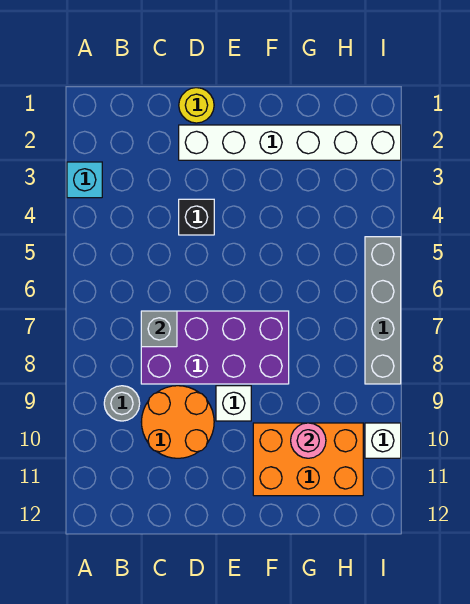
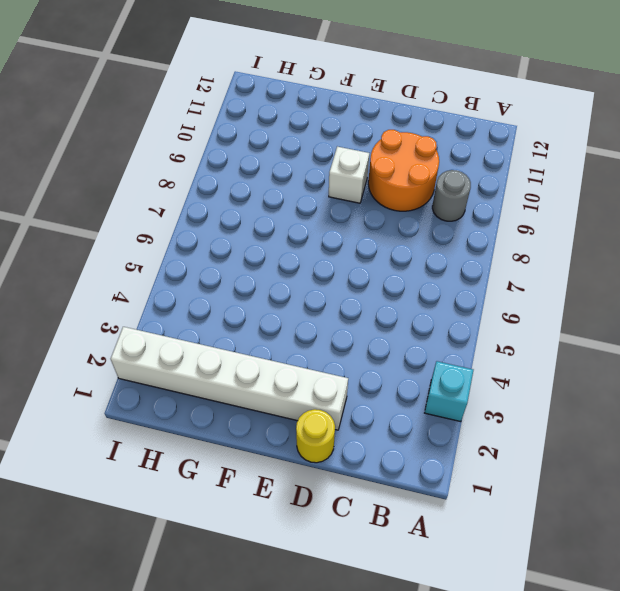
none -> purple brick C7:F8 level 1
none -> black brick D4 level 1
none -> orange brick F10:H11 level 1

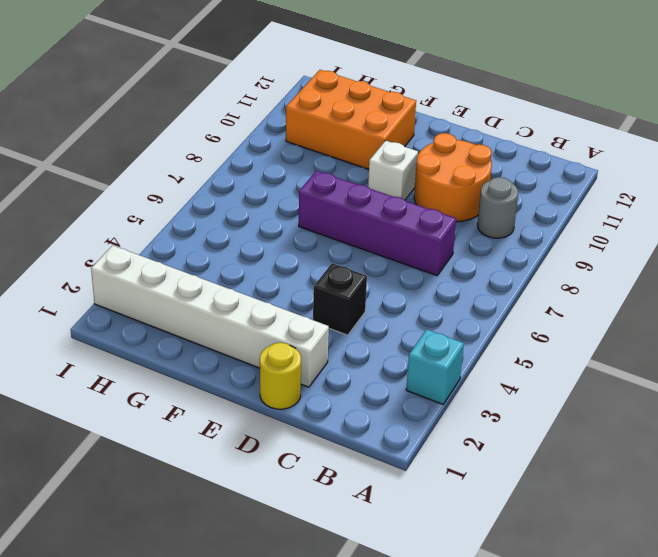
purple brick C7:F7 level 1 -> purple brick C7:F8 level 1
none -> grey brick I5:I8 level 1
none -> white brick I10 level 1
none -> grey brick C7 level 2

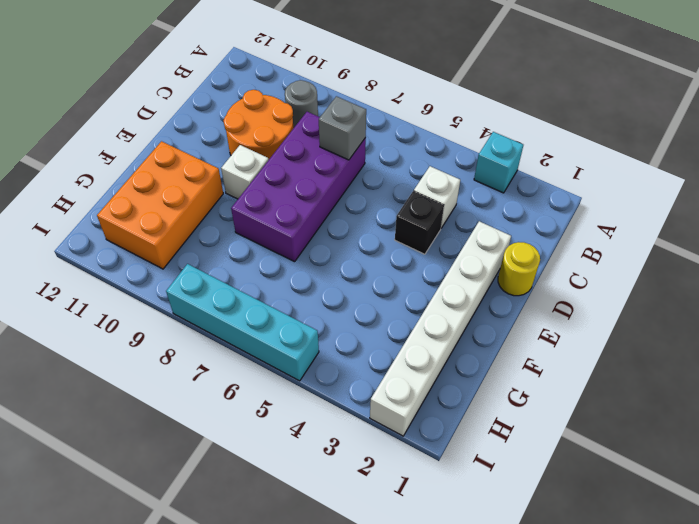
white brick C4 level 1 -> white brick I10 level 1
cyan brick I5:I8 level 1 -> grey brick I5:I8 level 1
none -> pink round brick G10 level 2

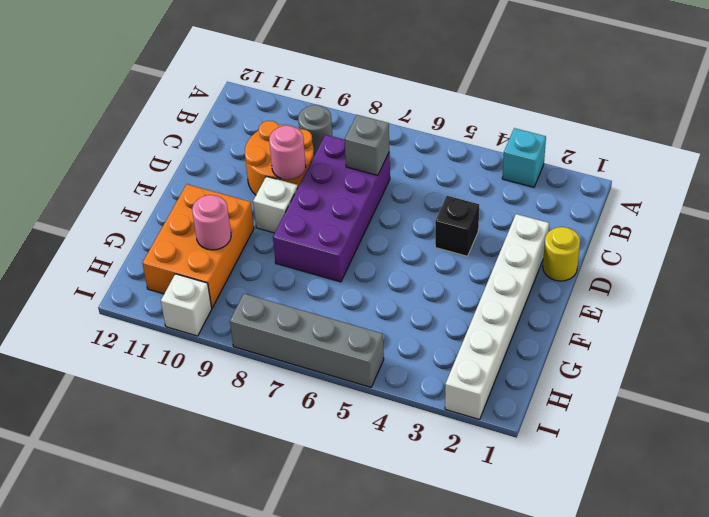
pink round brick D9 level 2 -> none

